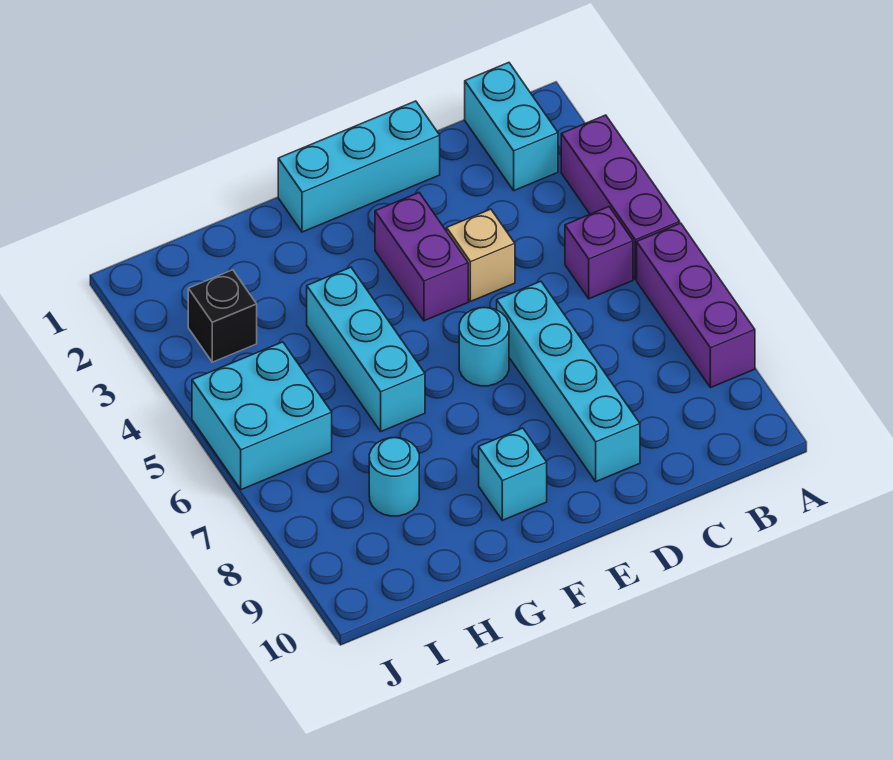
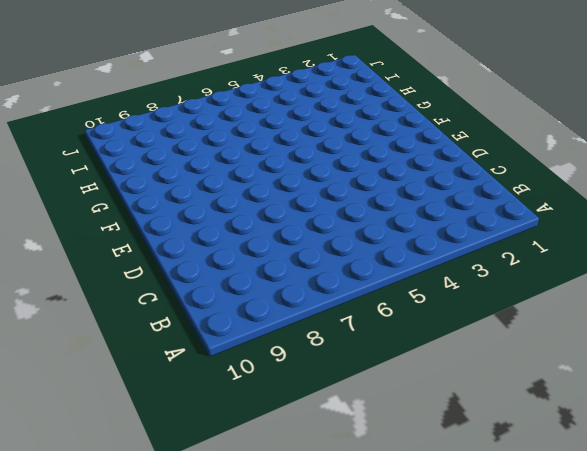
none -> purple brick A3:A5 level 1
none -> purple brick A6:A8 level 1
none -> cyan brick B1:B2 level 1

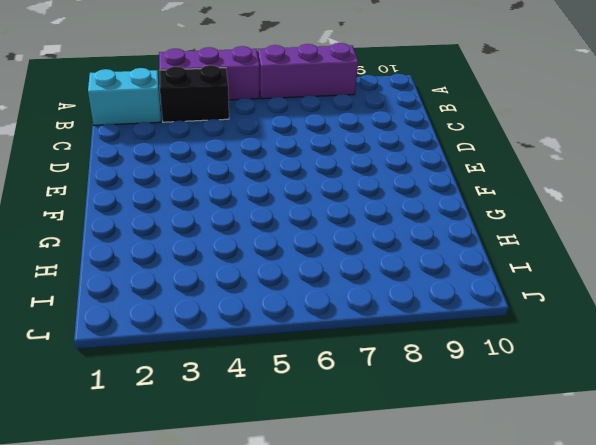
black brick B3:B4 level 1 -> none
none -> purple brick B5 level 1
none -> cyan brick D1:F1 level 1
none -> tan brick D4 level 1

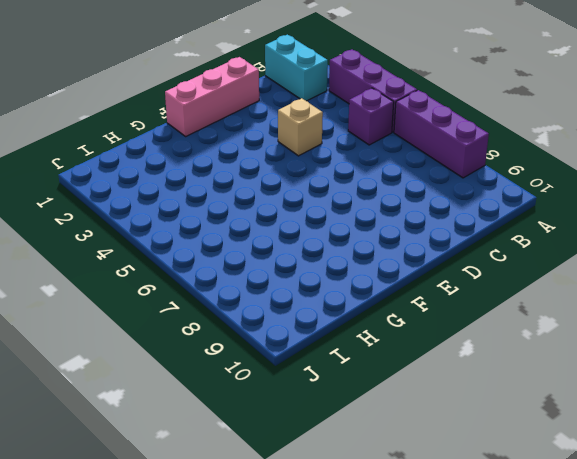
pink brick D1:F1 level 1 -> cyan brick D1:F1 level 1
none -> cyan brick D6:D9 level 1
none -> purple brick E3:E4 level 1
none -> cyan round brick E6 level 1

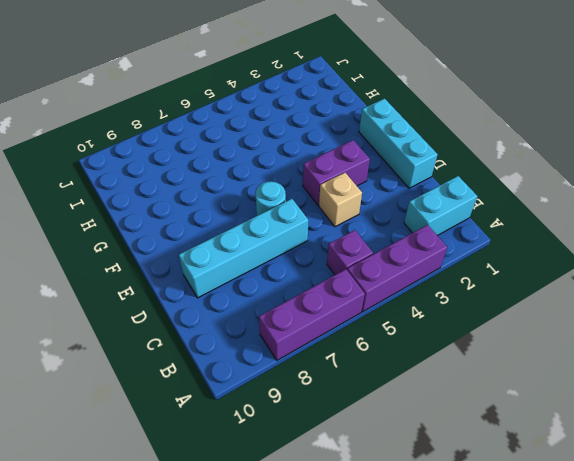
none -> cyan brick F9 level 1
none -> cyan brick G4:G6 level 1
none -> cyan round brick H8 level 1

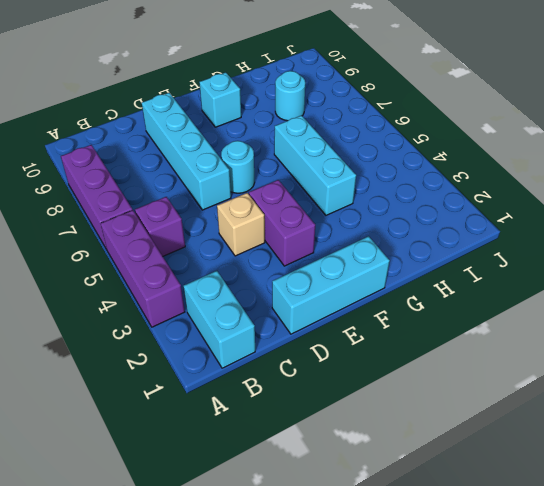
none -> black brick I3 level 1
none -> cyan brick I5:J6 level 1

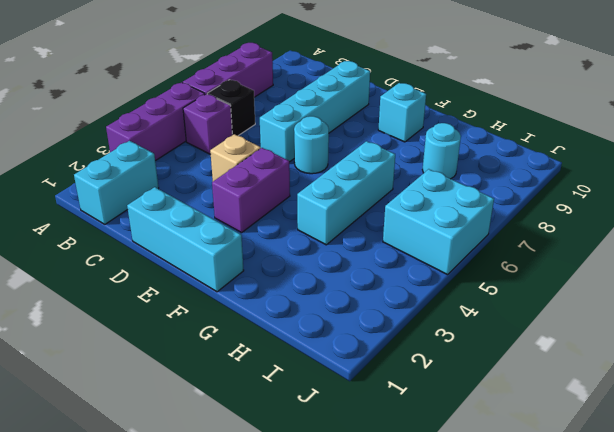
black brick B6 level 1 -> black brick I3 level 1

